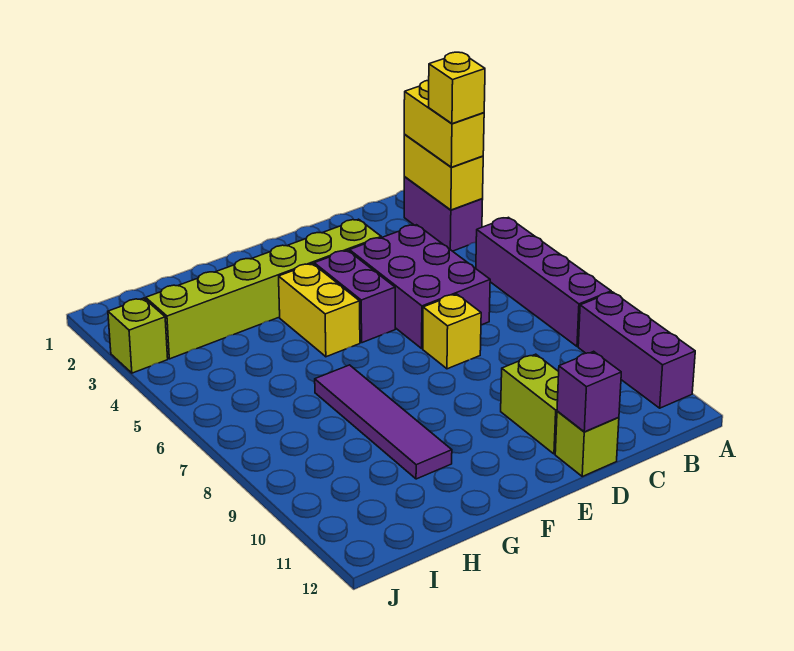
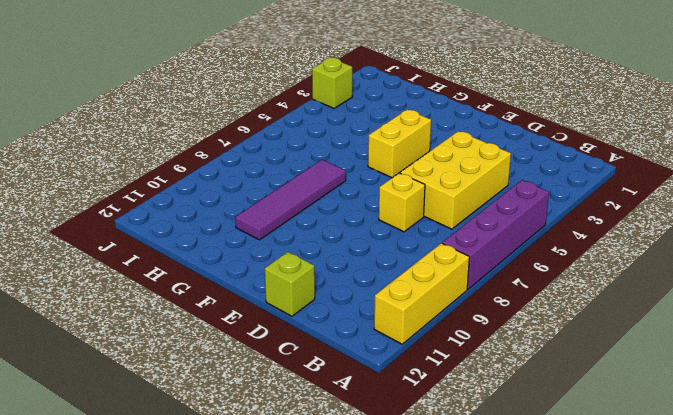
yellow brick A9:A11 level 1 -> purple brick A9:A11 level 1
yellow brick C4:D6 level 1 -> purple brick C4:D6 level 1
none -> purple brick A2:A3 level 1
none -> lime brick D3:I3 level 1
none -> lime brick D10:D11 level 1

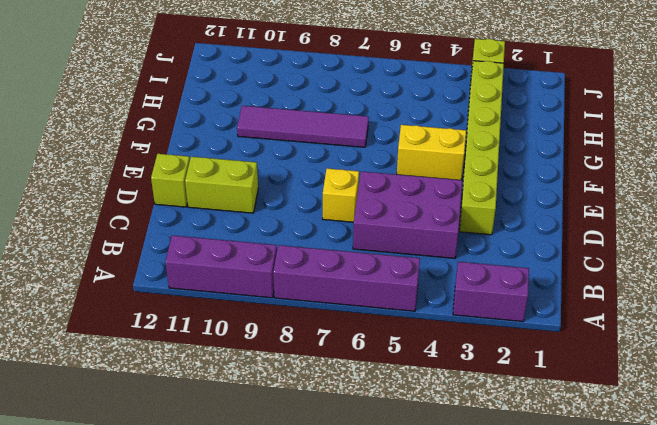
none -> purple brick E4:E5 level 1
none -> yellow brick A2:A3 level 2
none -> purple brick D12 level 2

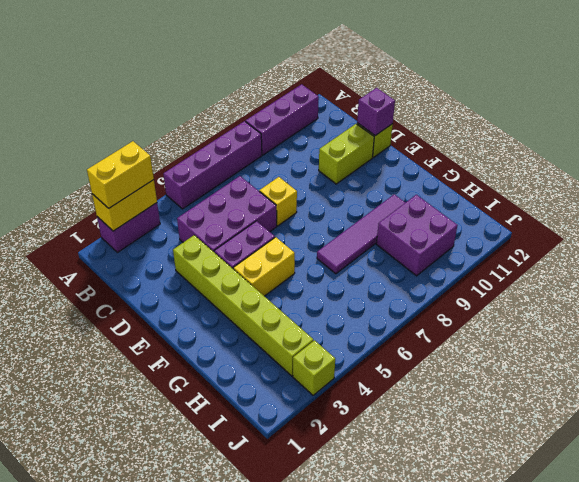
purple brick H9:I10 level 1 -> none
none -> yellow brick A3 level 4

